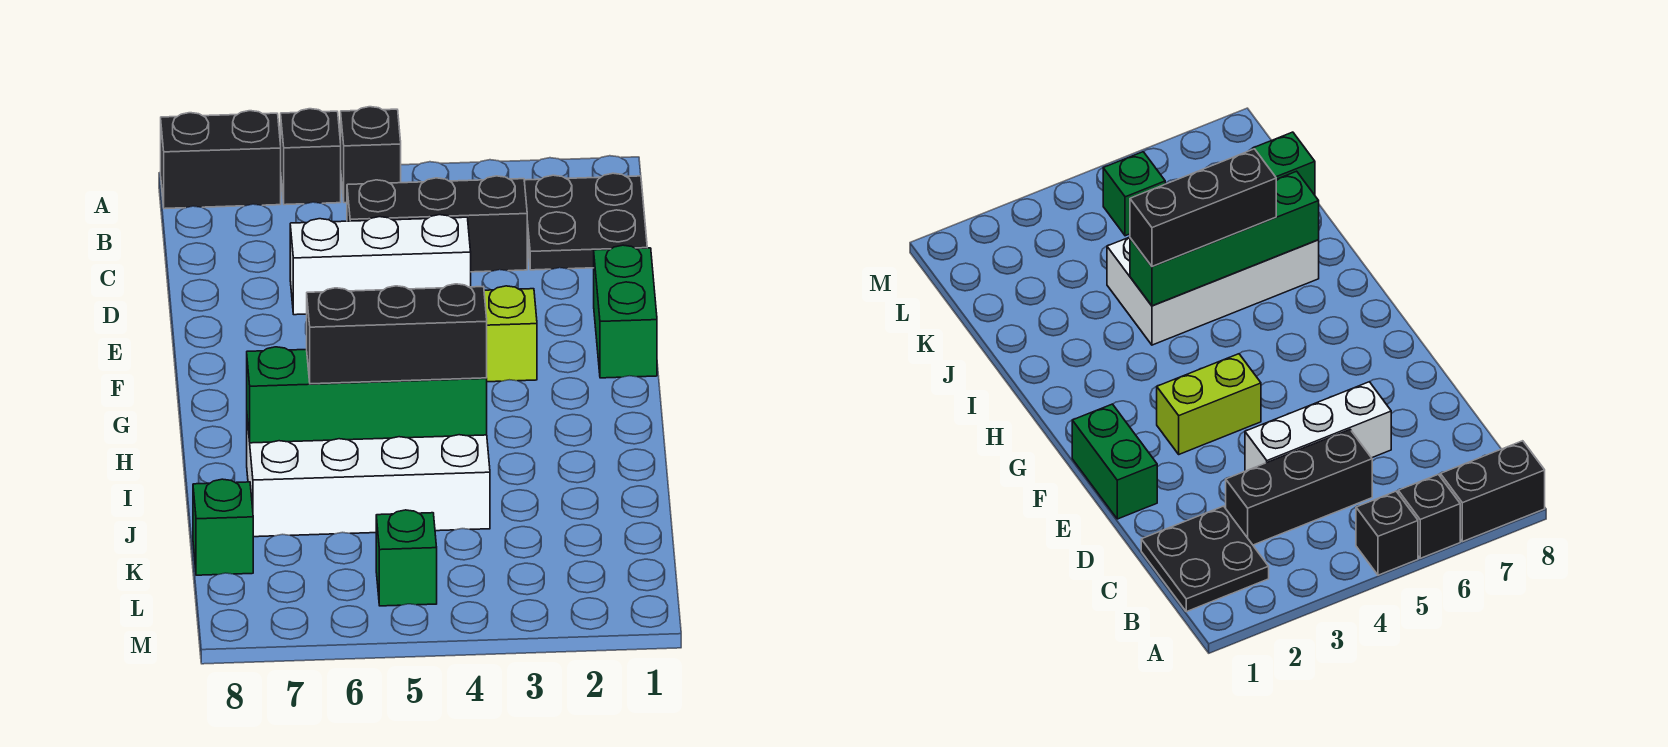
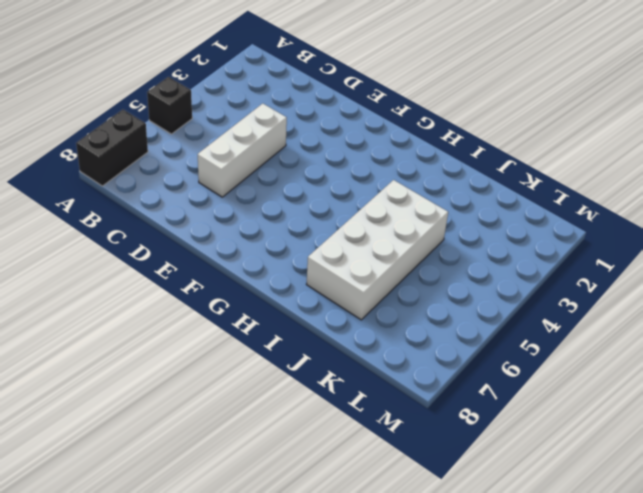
none -> black brick A6 level 1
none -> black plate B1:C2 level 1
none -> black brick C3:C5 level 1

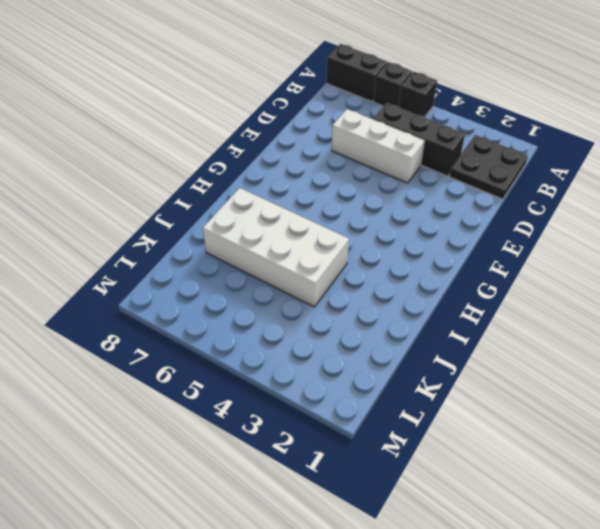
none -> green brick E1:F1 level 1
none -> lime brick F3:F4 level 1
none -> green brick K8 level 1

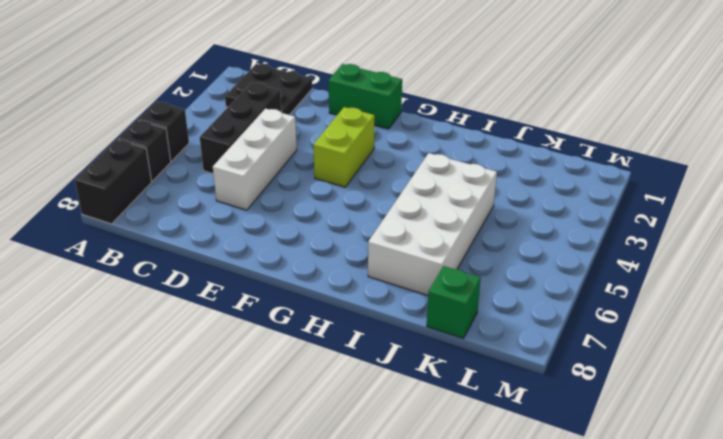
none -> green brick L5 level 1
none -> green brick I4:I7 level 2
none -> black brick I4:I6 level 3

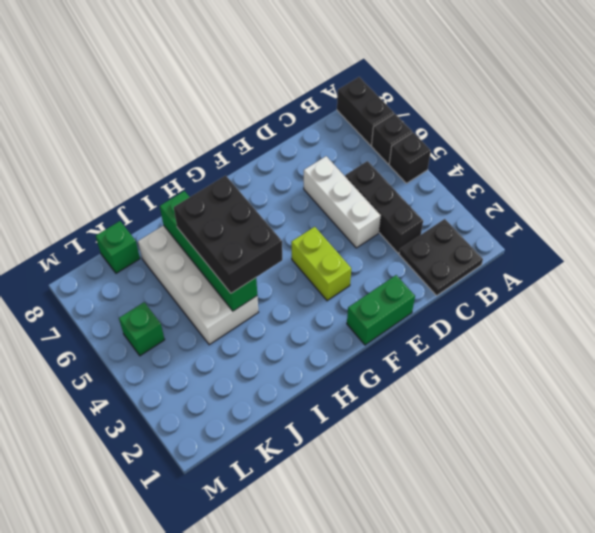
black brick H4:I6 level 3 -> black brick I4:I6 level 3

